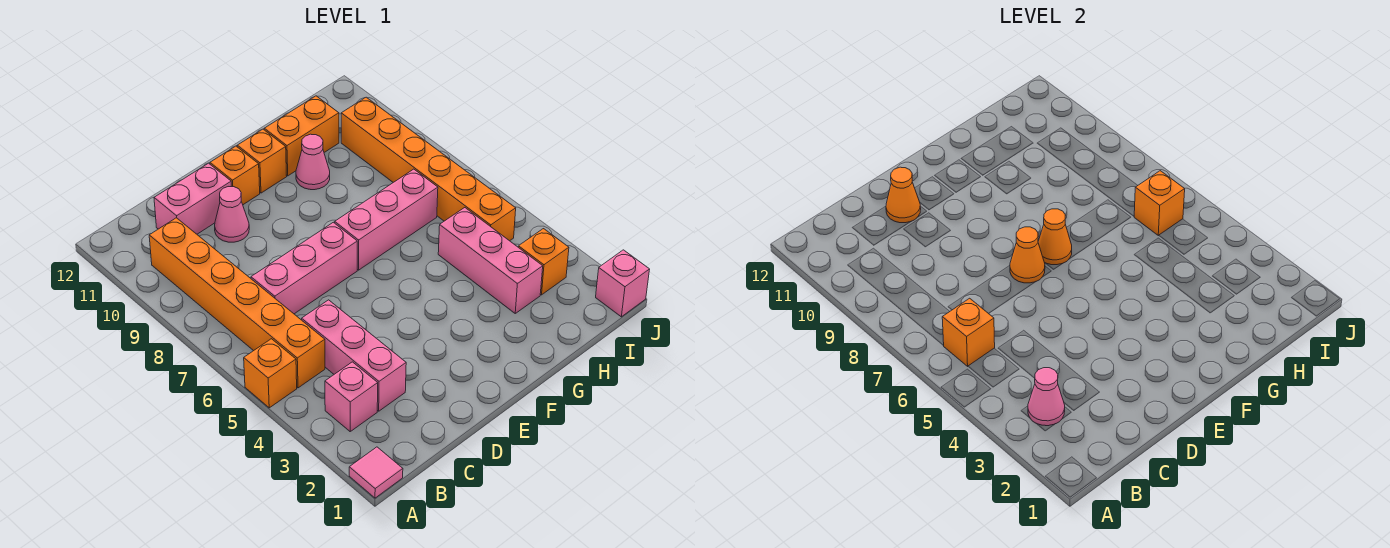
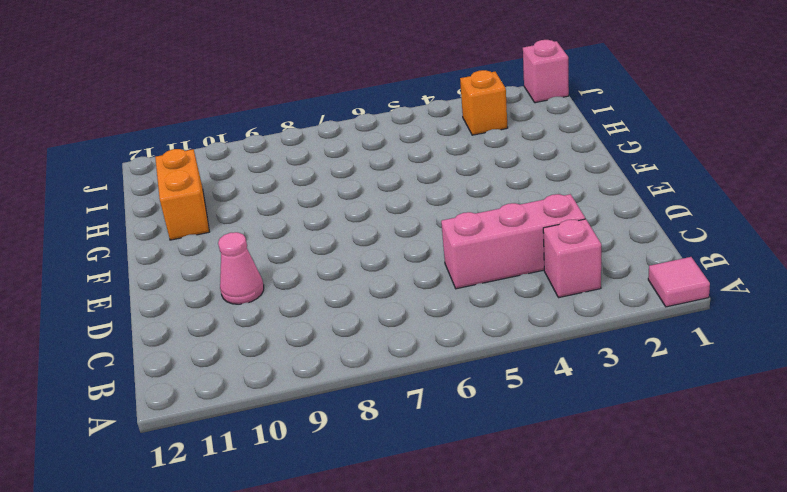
none -> orange brick A5 level 1
none -> orange brick B5:B10 level 1
none -> pink brick C7:E7 level 1

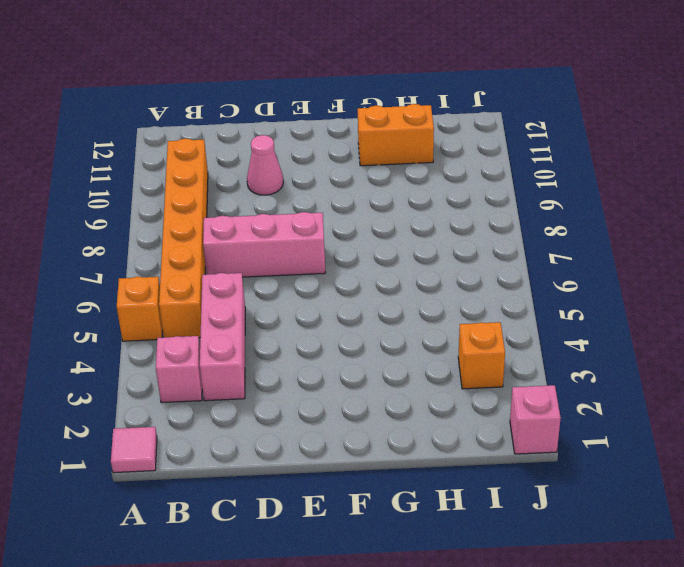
none -> pink brick C11:D11 level 1
none -> orange brick E11 level 1
none -> pink brick F7:H7 level 1

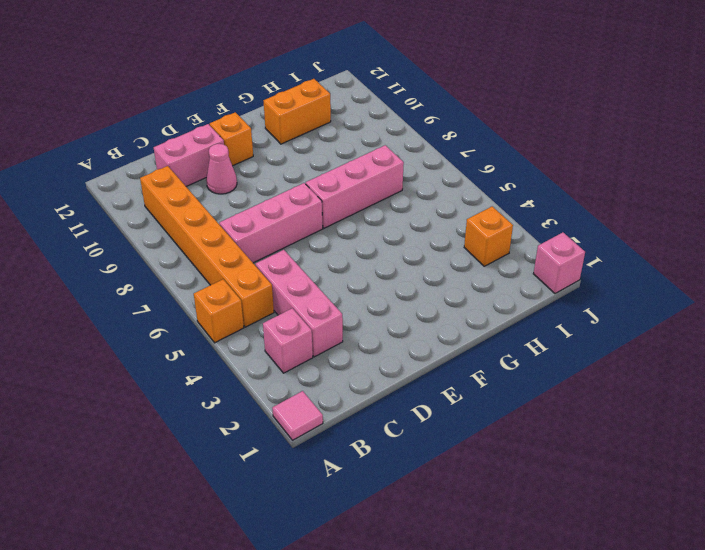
none -> orange brick F11 level 1
none -> pink cone G10 level 1
none -> pink brick H3:H5 level 1

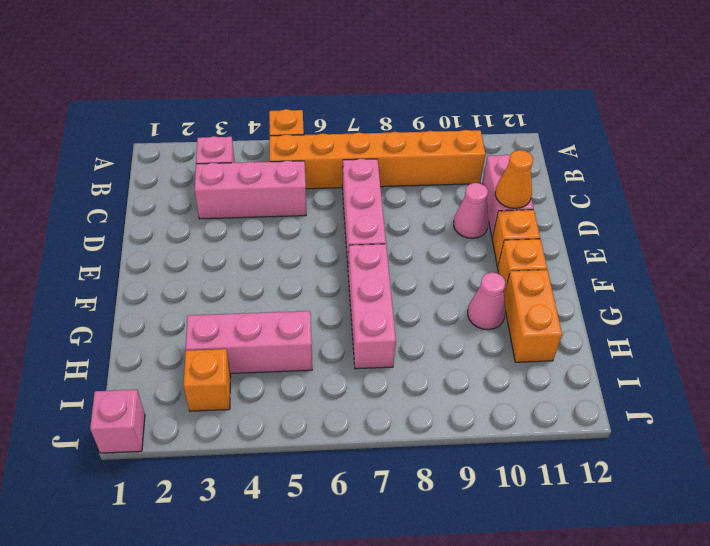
none -> pink tile A1 level 1
none -> orange brick I5:I10 level 1
none -> pink cone B3 level 2

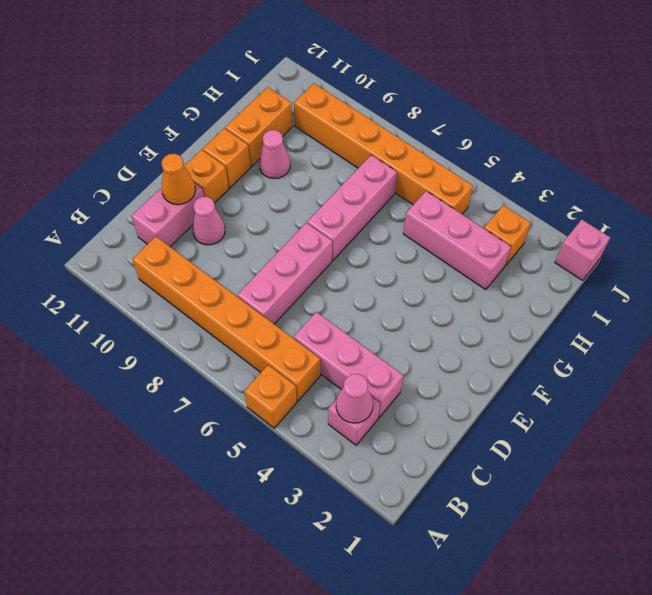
none -> pink tile A1 level 1
none -> orange brick B6 level 2
none -> orange cone E7 level 2

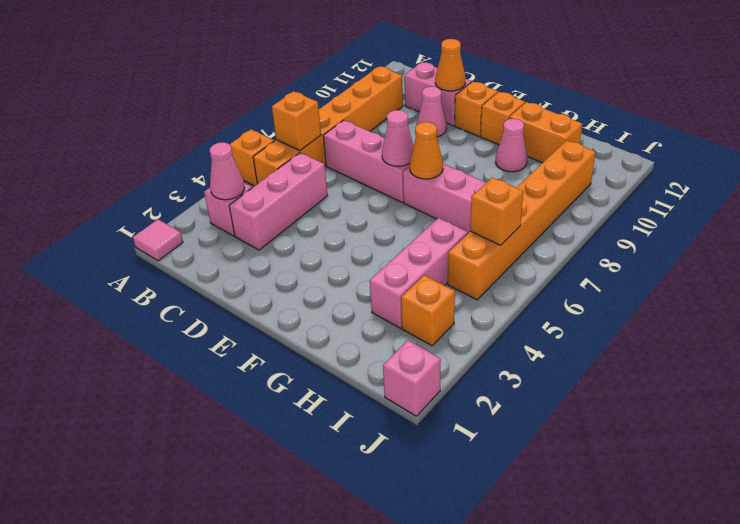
pink cone E7 level 2 -> orange cone E7 level 2

